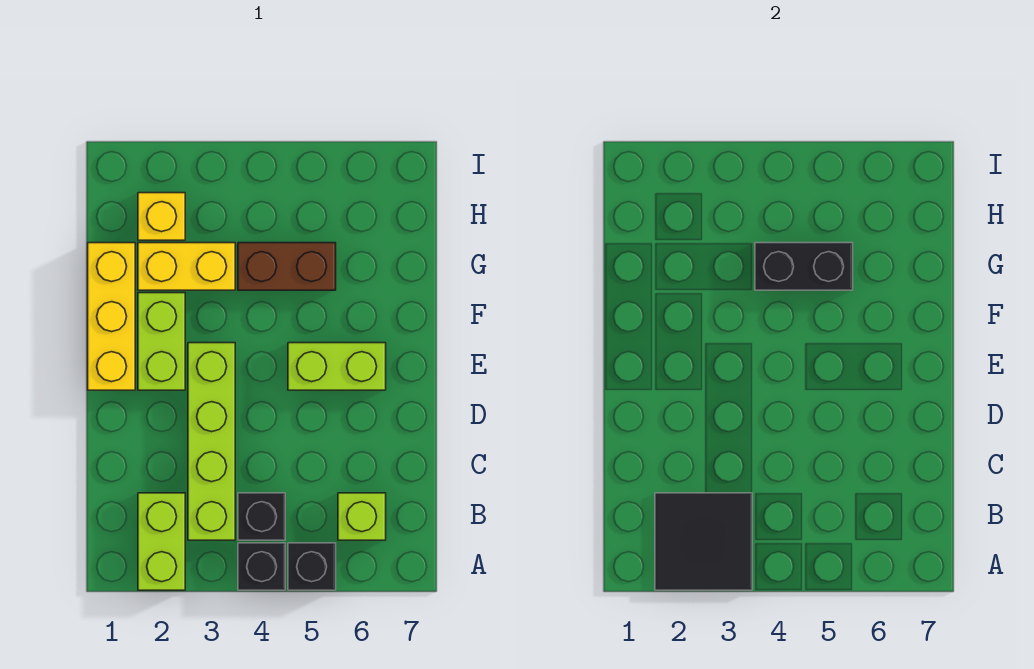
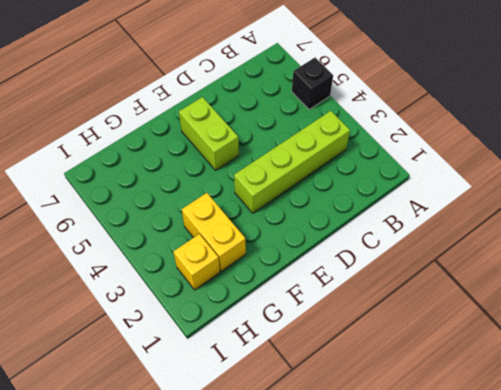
none -> lime brick A2:B2 level 1
none -> black brick A4 level 1
none -> black brick B4 level 1

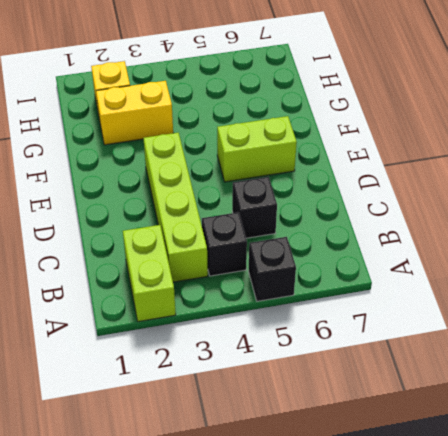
black brick C5 level 1 -> black brick A4 level 1
none -> lime brick B6 level 1
none -> yellow brick E1:G1 level 1
none -> lime brick E2:F2 level 1

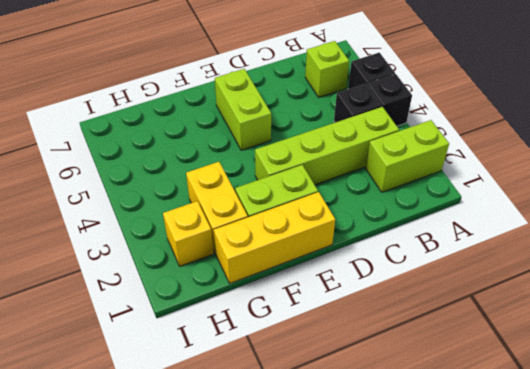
none -> brown brick G4:G5 level 1
none -> black tile A2:B3 level 2
none -> black brick G4:G5 level 2

